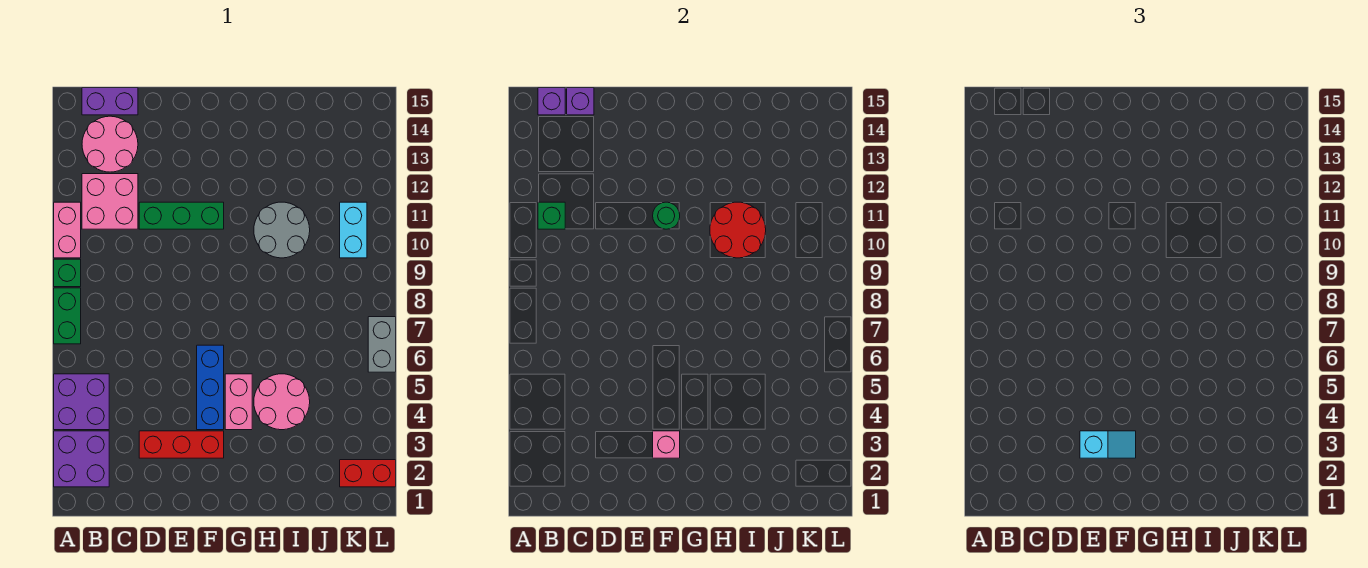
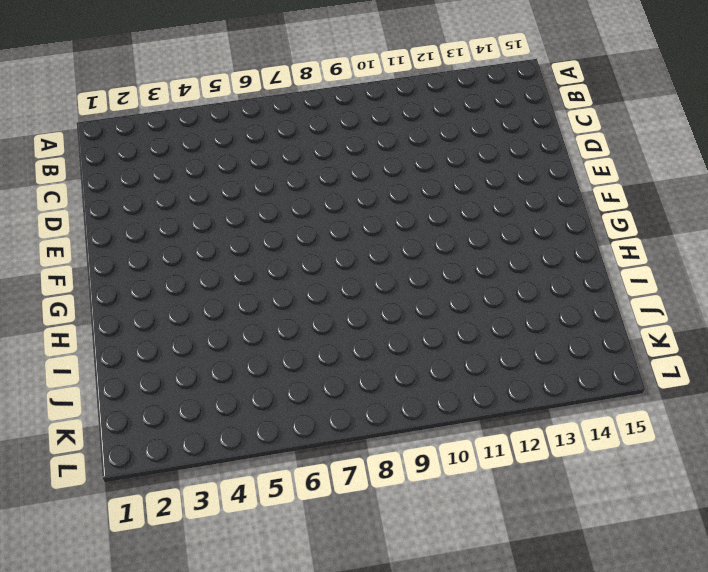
none -> purple brick A2:B3 level 1
none -> purple brick A4:B5 level 1
none -> green brick A7:A8 level 1

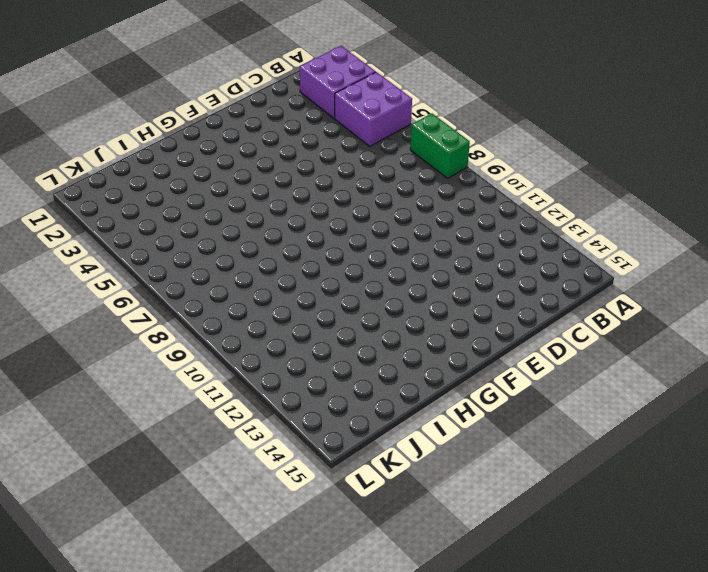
none -> green brick A9 level 1
none -> pink brick A10:A11 level 1
none -> pink brick B11:C12 level 1

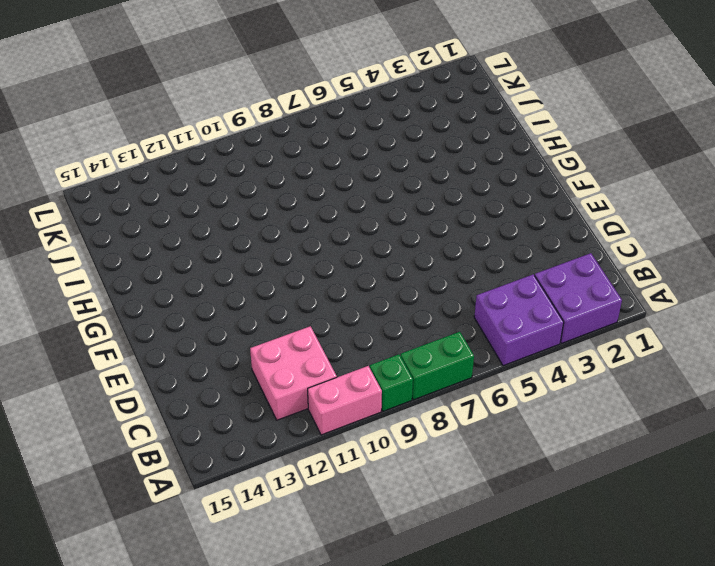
none -> pink round brick B13:C14 level 1
none -> purple brick B15:C15 level 1
none -> red brick D3:F3 level 1

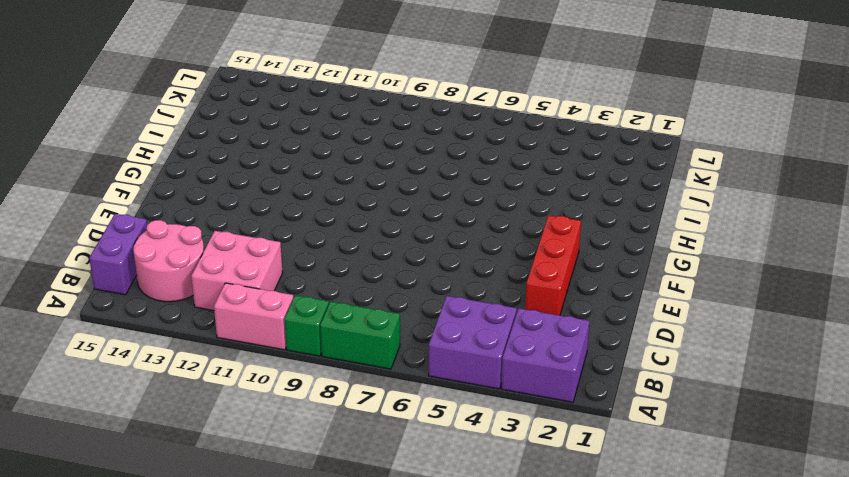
none -> green brick D11:F11 level 1
none -> blue brick F4:F6 level 1
none -> pink brick G4:G5 level 1

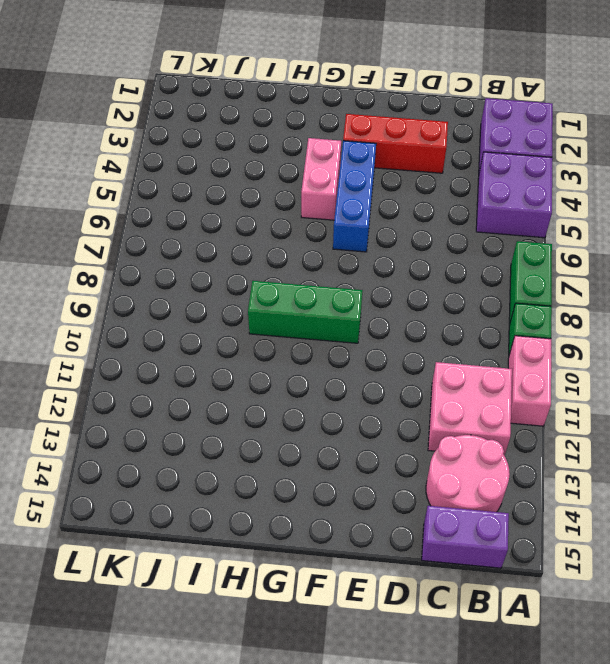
green brick F9:H9 level 1 -> green brick D11:F11 level 1
none -> pink round brick H4:I5 level 1
none -> grey round brick H10:I11 level 1
none -> red brick K2:L2 level 1

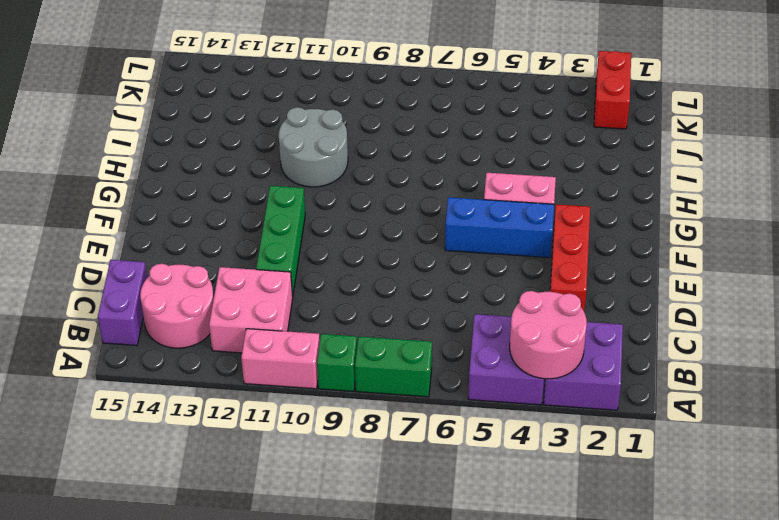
pink round brick A3:B4 level 2 -> pink round brick H4:I5 level 1
none -> cyan brick K10:K11 level 1
none -> grey brick L6:L7 level 1
none -> green brick B11 level 2

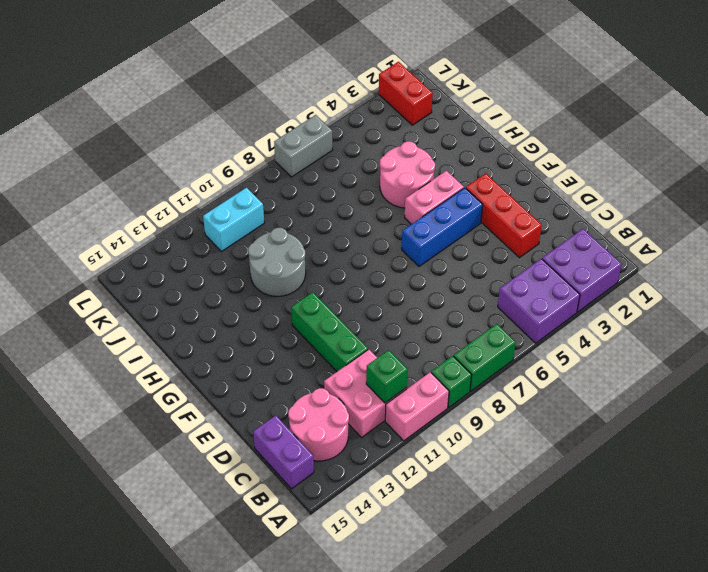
none -> purple brick B15 level 2
none -> purple brick C15 level 2
none -> pink brick F3 level 2

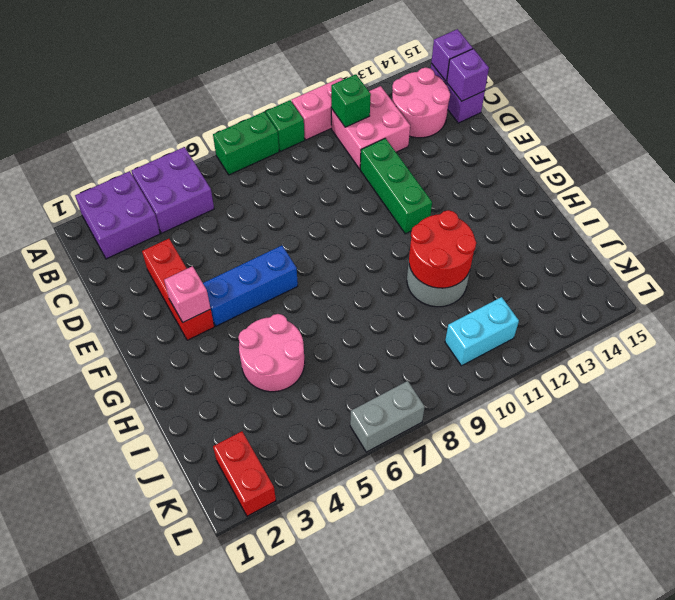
none -> pink brick G4:G5 level 1
none -> green round brick F11 level 2
none -> cyan slope E3:F3 level 3 top E

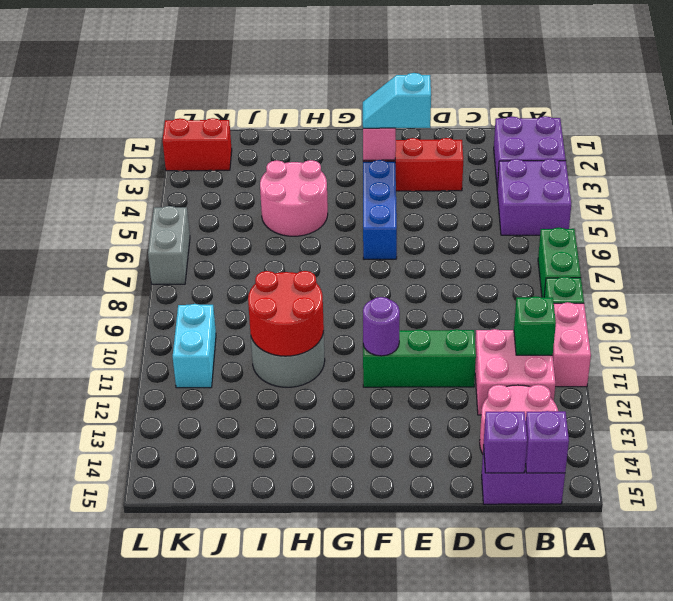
purple round brick F11 level 2 -> green round brick F11 level 2
none -> pink brick G4:G5 level 1

